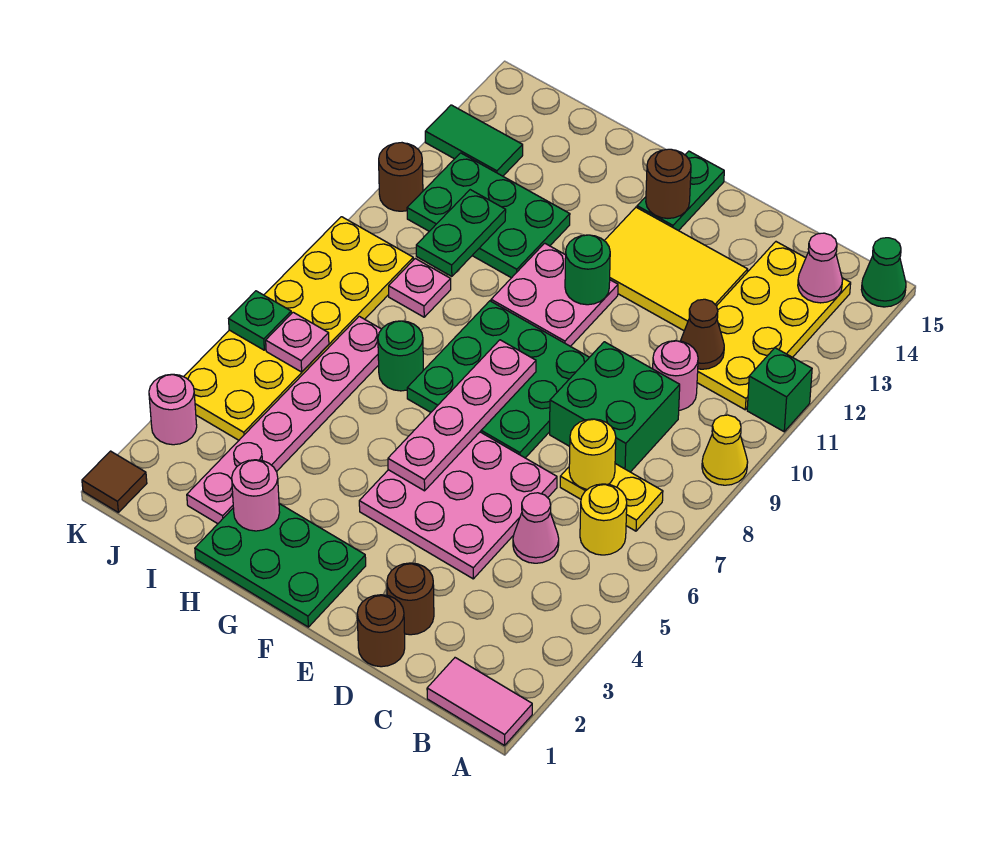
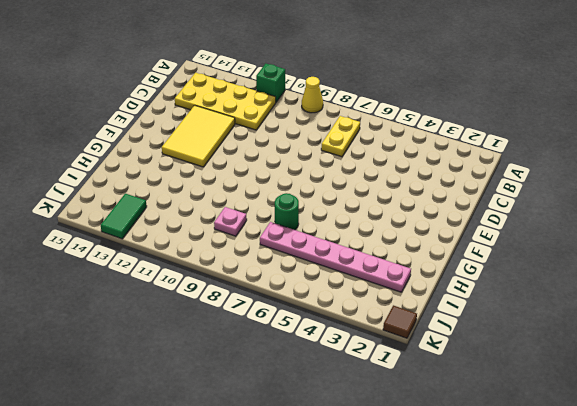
none -> pink tile A1:B1 level 1
none -> green cone A15 level 1
none -> yellow round brick B6 level 1
none -> pink cone C5 level 1

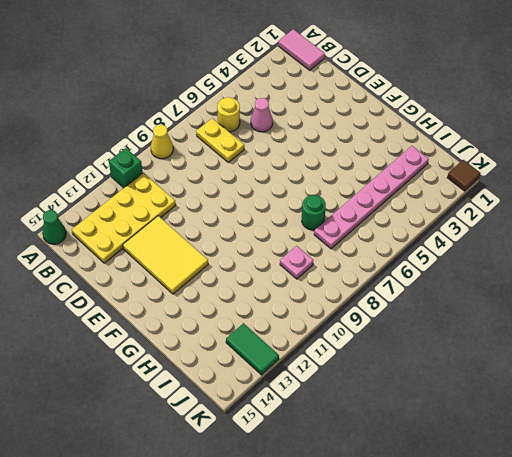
none -> green brick C8:D9 level 1
none -> pink round brick C10 level 1
none -> brown round brick D1 level 1
none -> brown round brick D2 level 1

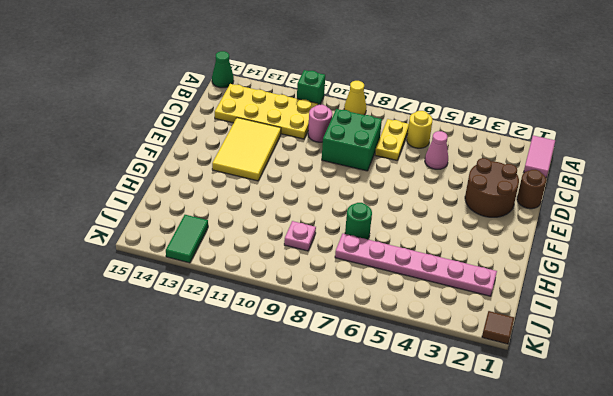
brown round brick D2:E3 level 1 -> brown round brick D2 level 1
none -> pink plate D4:F6 level 1
none -> green plate E7:G9 level 1
none -> green plate F1:H2 level 1
none -> pink plate F10:G11 level 1

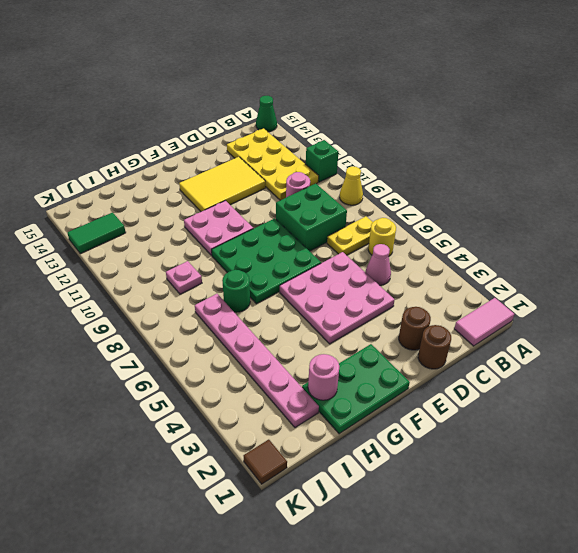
none -> green plate F14:F15 level 1
none -> green plate H11:J12 level 1
none -> yellow plate J4:K9 level 1
none -> pink round brick K3 level 1

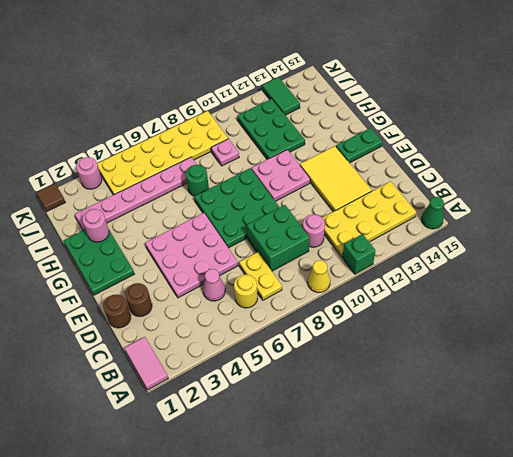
none -> brown round brick K11 level 1
none -> pink cone B14 level 2
none -> yellow round brick C7 level 2
none -> brown cone C11 level 2

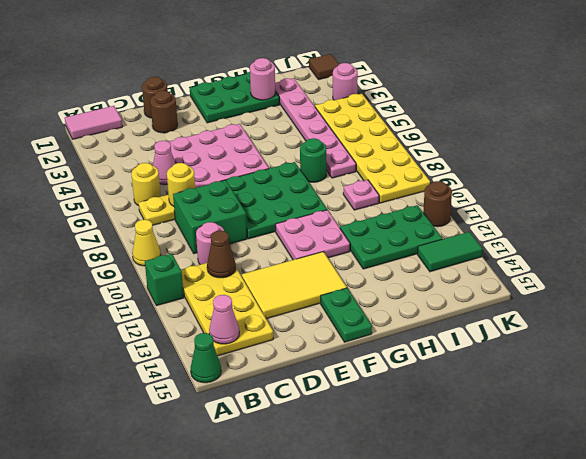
none -> pink plate F5:F8 level 2
none -> green round brick F11 level 2
none -> brown round brick F14 level 2
none -> green plate I10:I11 level 2

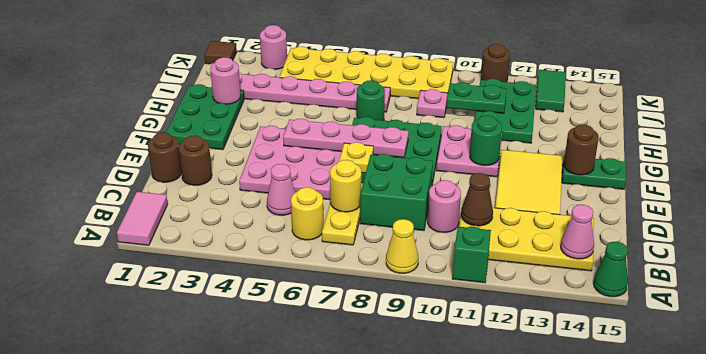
yellow plate E7 level 2 -> none
none -> pink plate J6 level 2
none -> green plate K6 level 2

